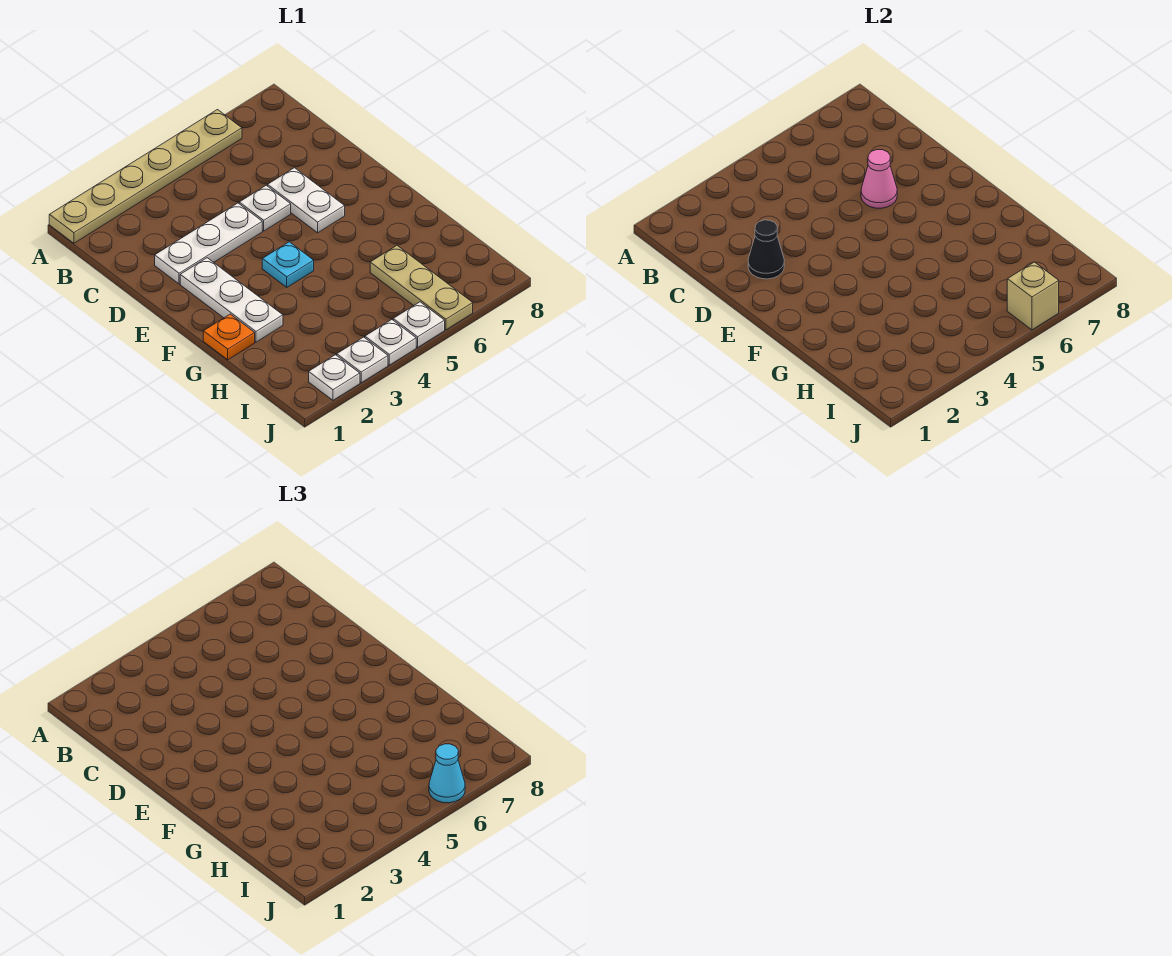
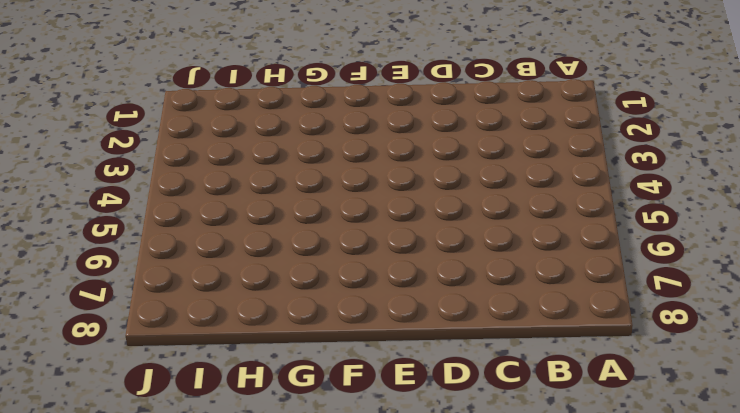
none -> tan plate A1:A6 level 1
none -> white plate D2:D4 level 1
none -> white plate D5 level 1

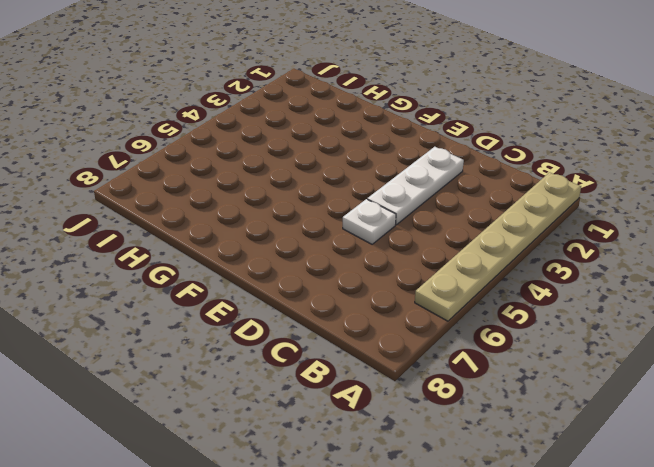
none -> white plate D6:E6 level 1
none -> white plate E2:G2 level 1
none -> cyan plate F4 level 1

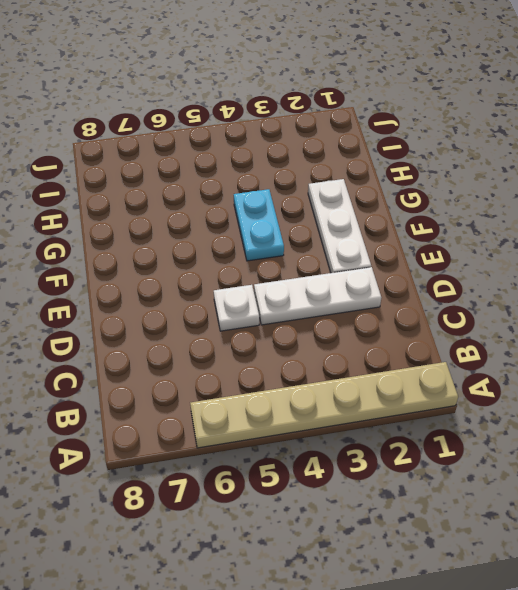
cyan plate F4:G4 level 1 -> cyan plate F4 level 1
none -> white plate D6:E6 level 1
none -> orange plate G1 level 1
none -> tan plate H6:J6 level 1

